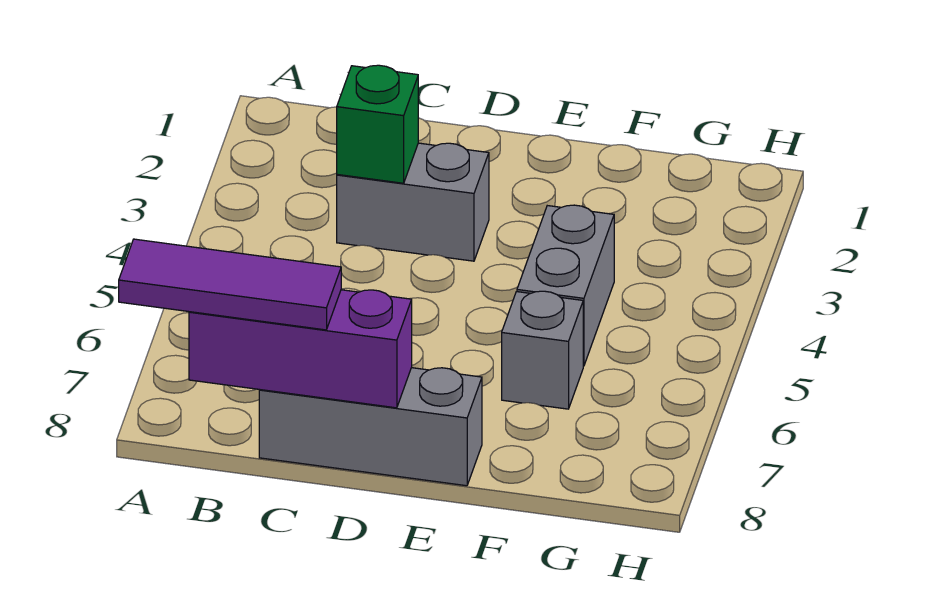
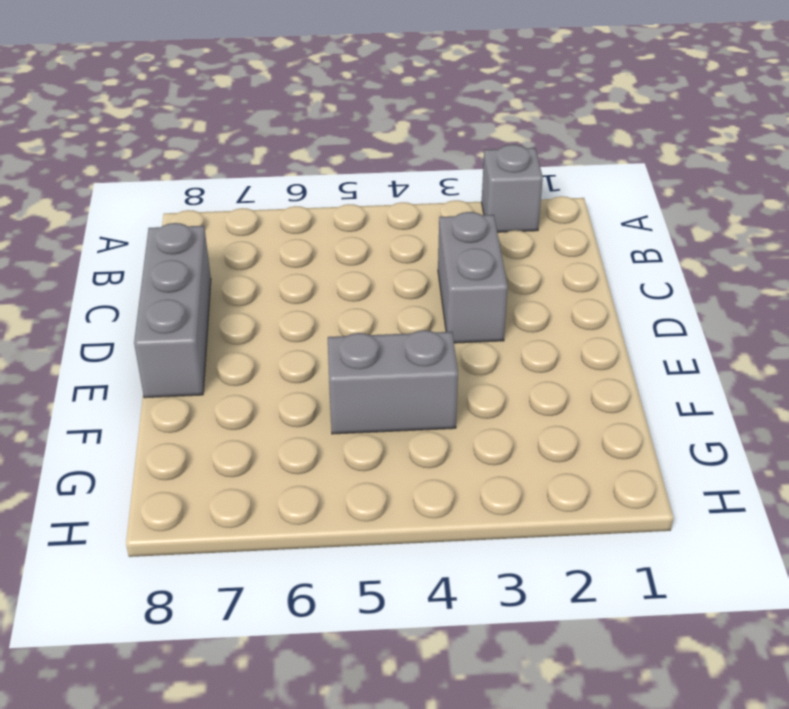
grey brick A2 level 1 -> grey brick F6 level 1
none -> purple brick B8:D8 level 2
none -> green brick C3 level 2

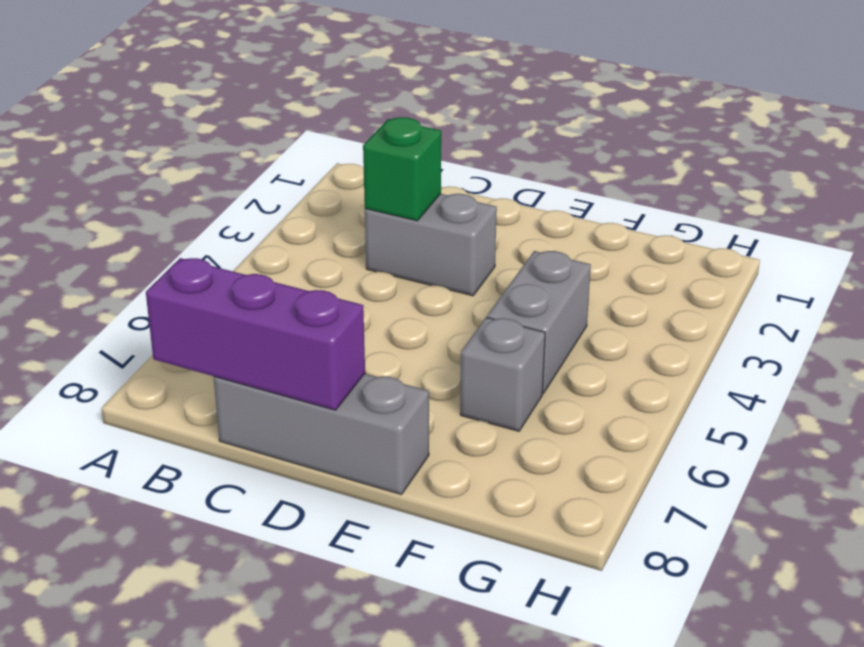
none -> purple tile A8:C8 level 3

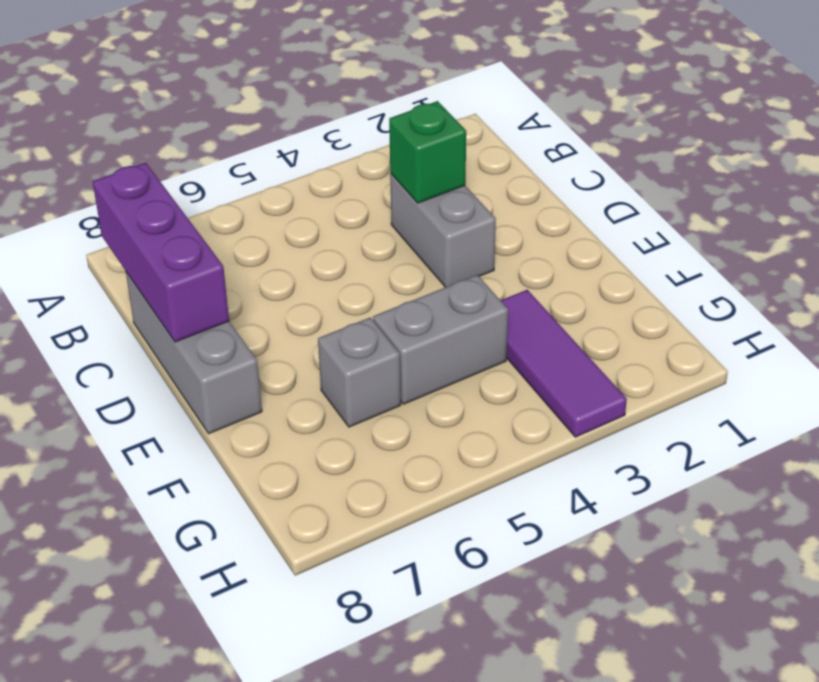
purple tile F3:H3 level 1 -> purple tile A8:C8 level 3

